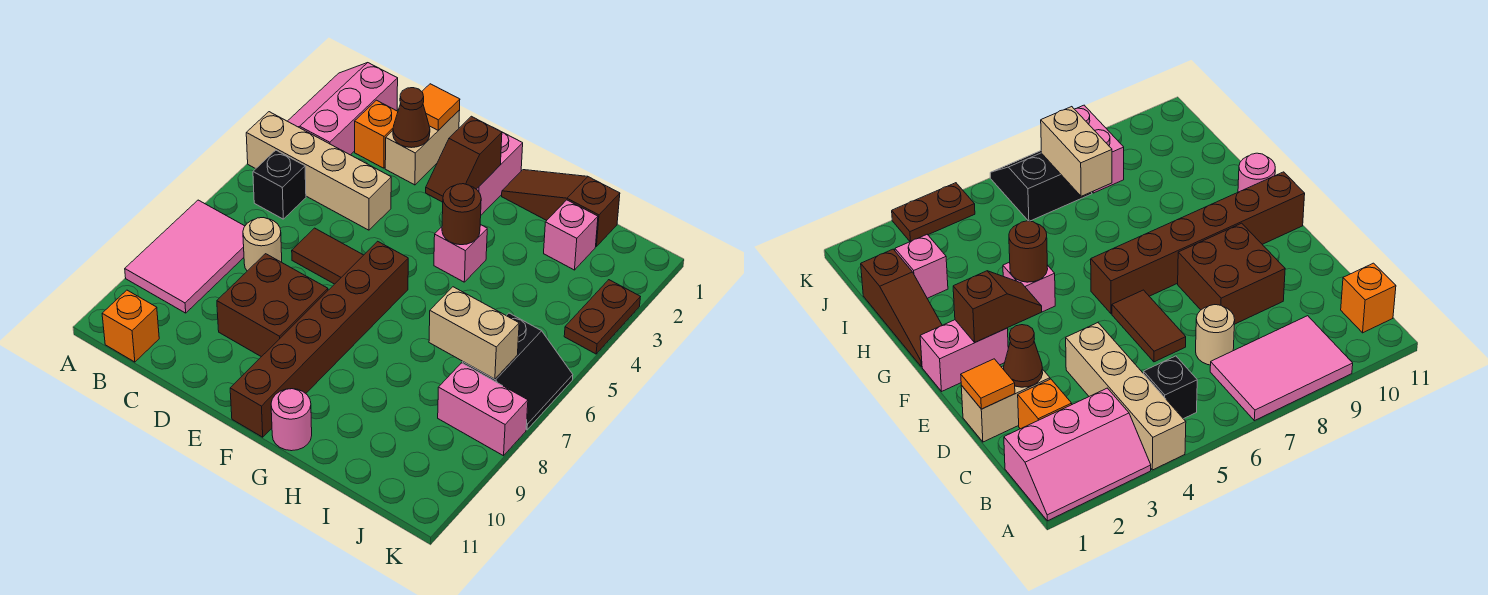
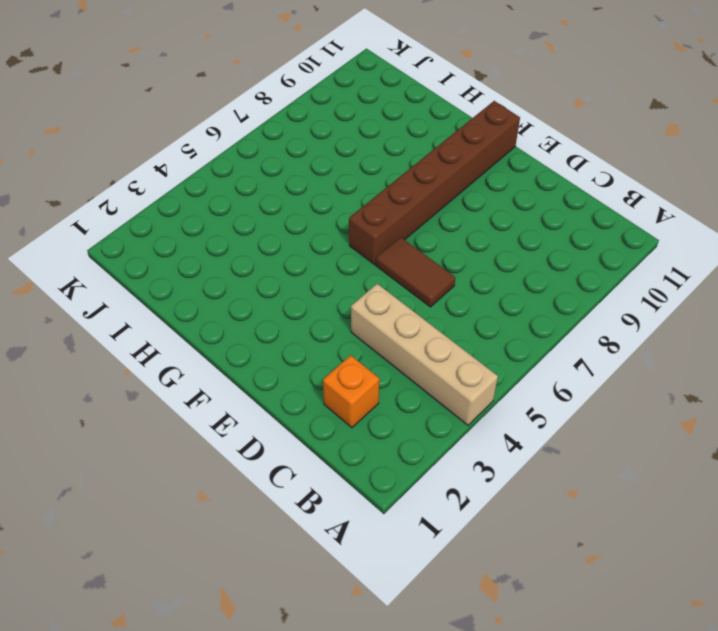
none -> pink slope A1:B3 level 1 top B
none -> pink tile A7:B9 level 1
none -> black brick B5 level 1

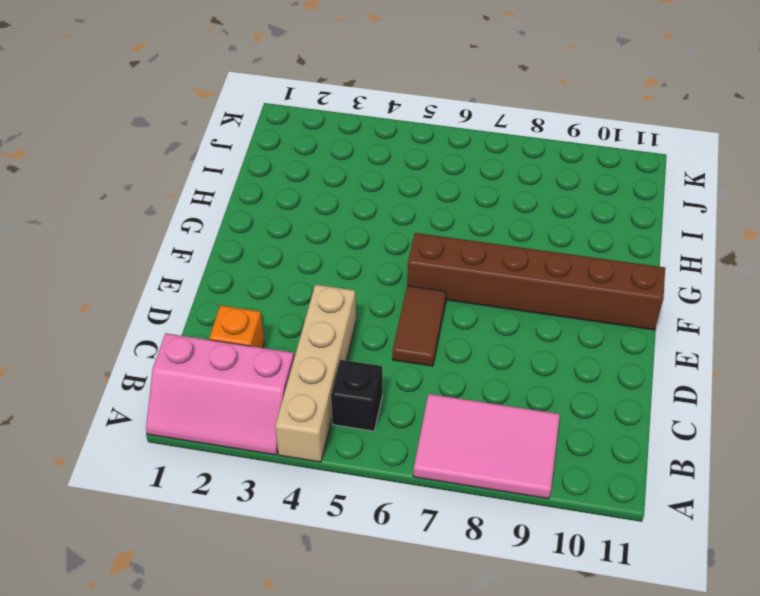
none -> orange brick B11 level 1
none -> tan round brick C7 level 1
none -> tan brick D1:D2 level 1

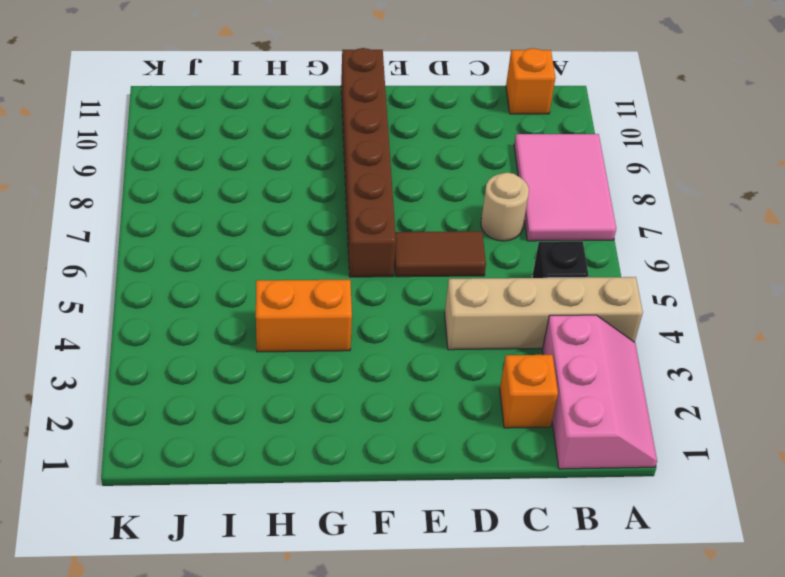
orange brick G4:H4 level 1 -> pink brick G4 level 1
none -> tan brick D1:D2 level 1
none -> brown brick D8:E9 level 1
none -> pink brick F1:F2 level 1

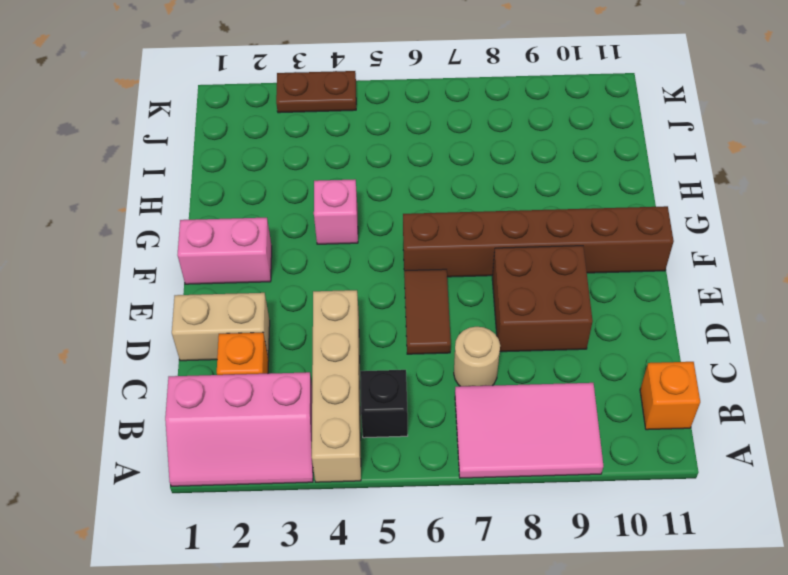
none -> brown slope G1:I1 level 1 top I
none -> pink round brick G11 level 1
none -> pink brick I2 level 1

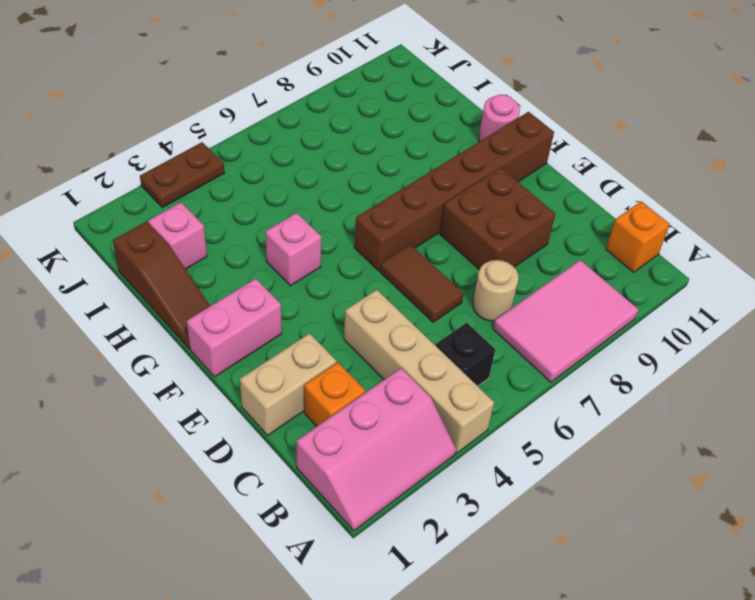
none -> black slope J6:K7 level 1 top J
none -> pink brick J8:K8 level 1
none -> orange tile D1 level 2

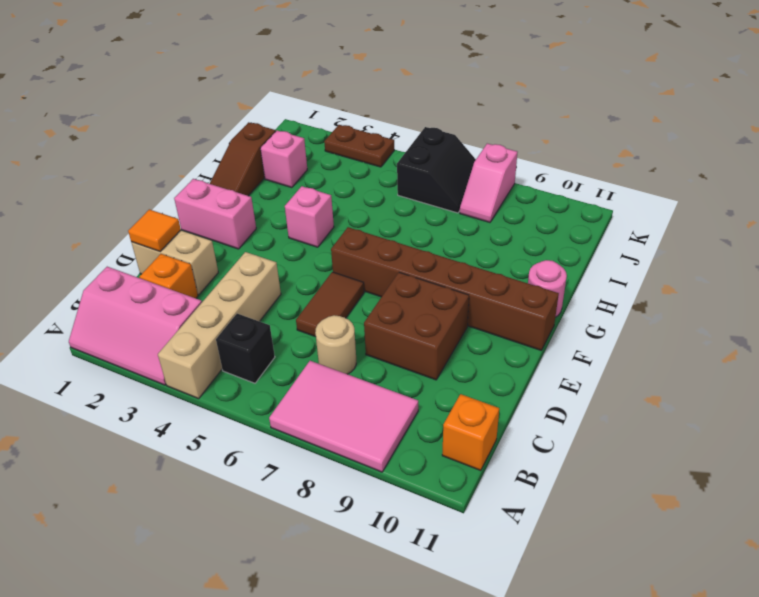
black slope J6:K7 level 1 top 6 -> black slope J6:K7 level 1 top J
pink slope J8:K8 level 1 top K -> pink brick J8:K8 level 1
none -> brown cone D2 level 2
none -> brown slope F2:F3 level 2 top 2
none -> brown round brick G4 level 2

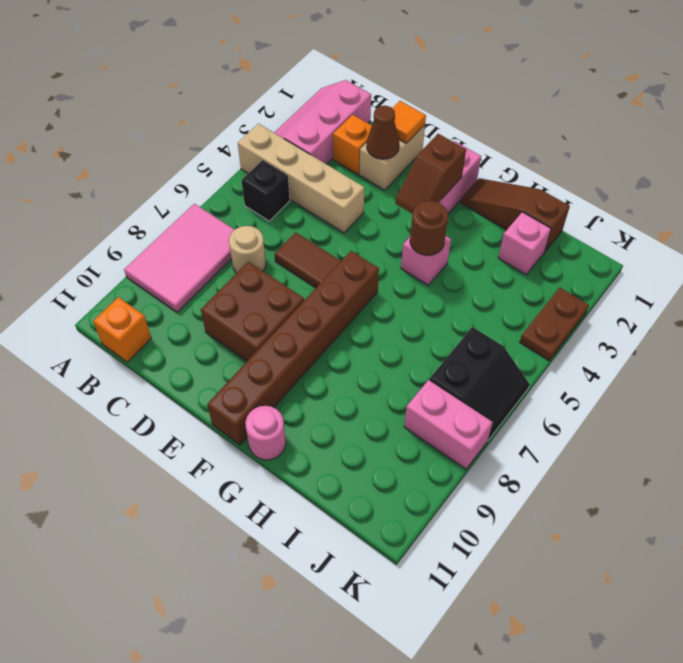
none -> tan brick I7:J7 level 2

